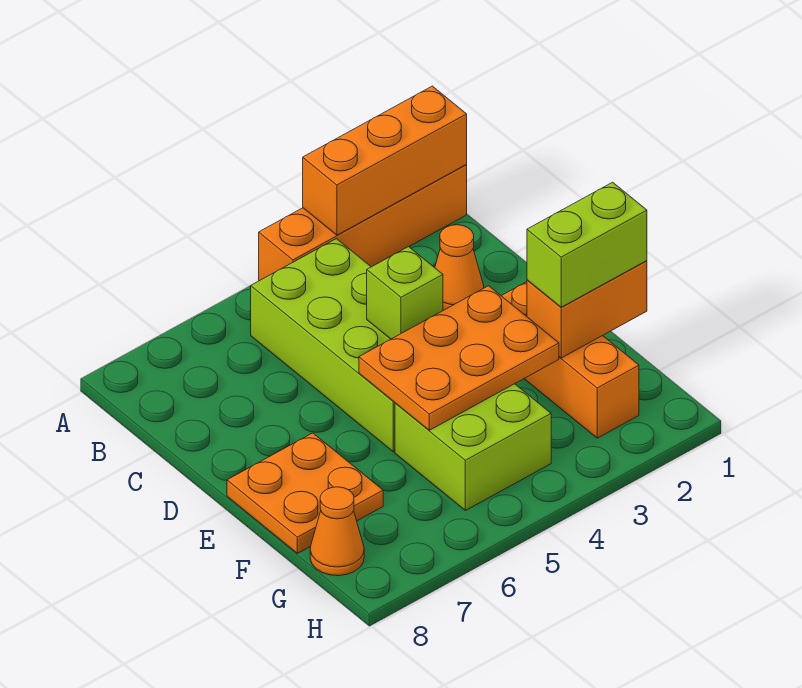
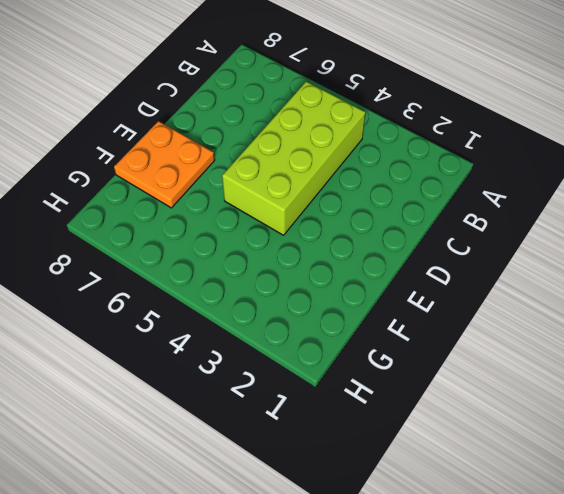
none -> orange brick A1:A4 level 1
none -> orange cone C2 level 1
none -> orange brick E2:G2 level 1

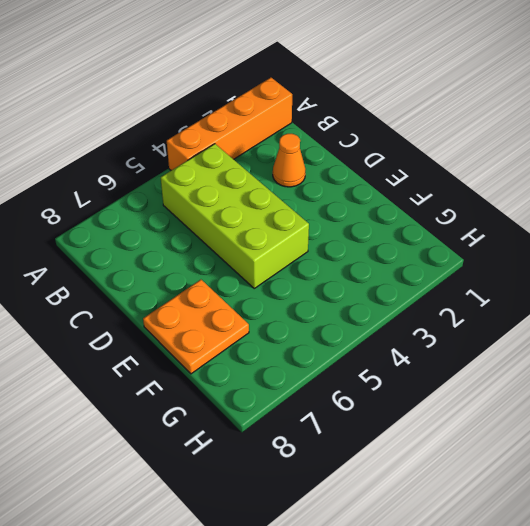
none -> orange brick E2:G2 level 1
none -> lime brick F4:G5 level 1
none -> orange cone G8 level 1

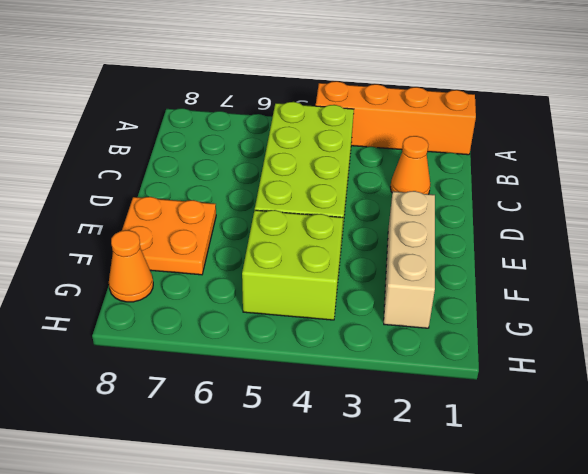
tan brick E2:G2 level 1 -> orange brick E2:G2 level 1
none -> orange brick A1:A3 level 2
none -> lime brick D4 level 2
none -> orange plate E3:F5 level 2

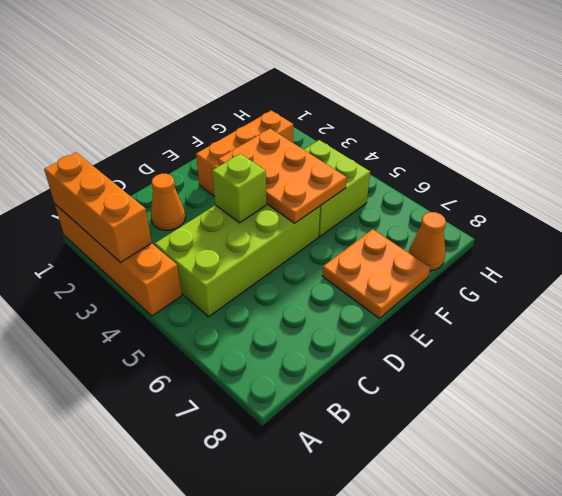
none -> orange brick F1:F2 level 2
none -> lime brick F1:F2 level 3

